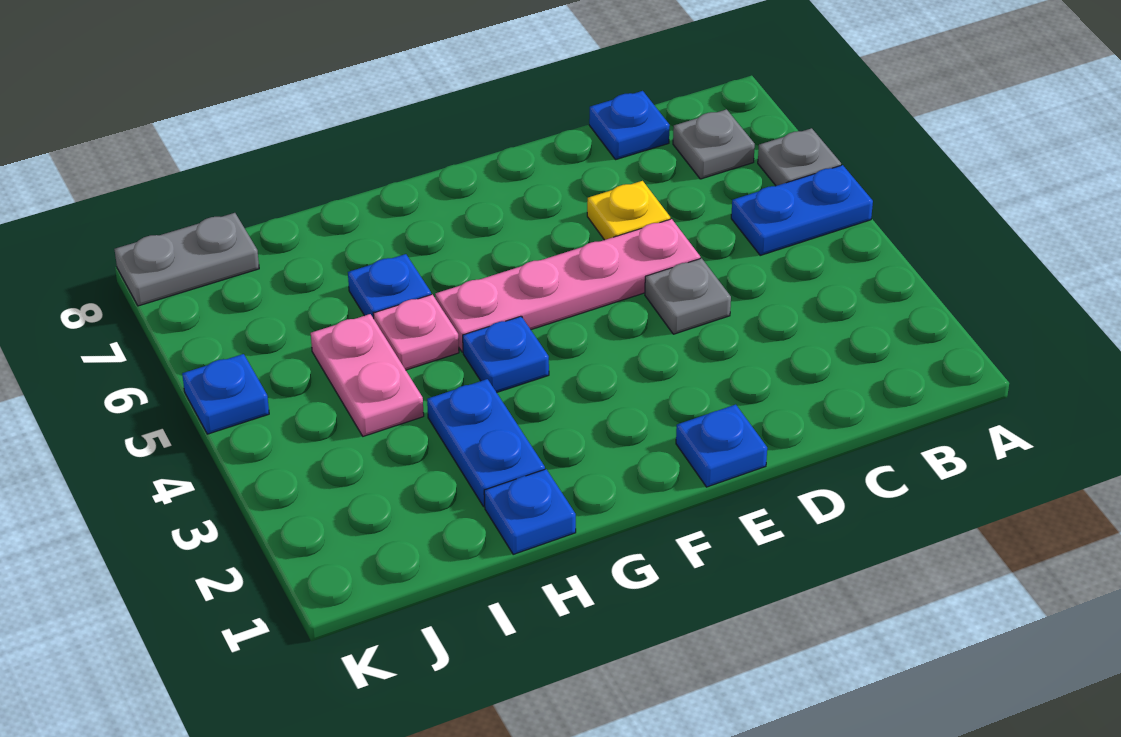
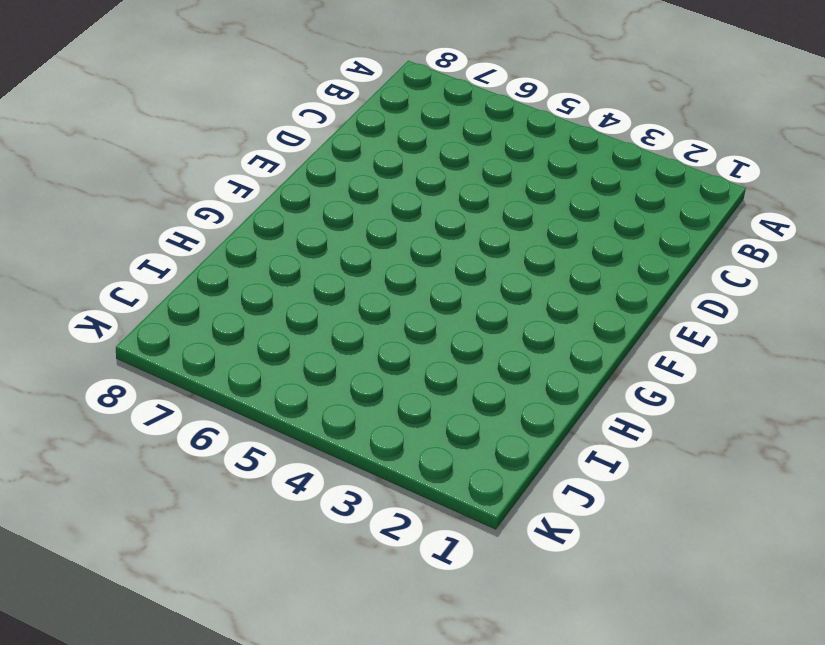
none -> blue plate A5:B5 level 1
none -> grey plate A6 level 1
none -> grey plate B7 level 1

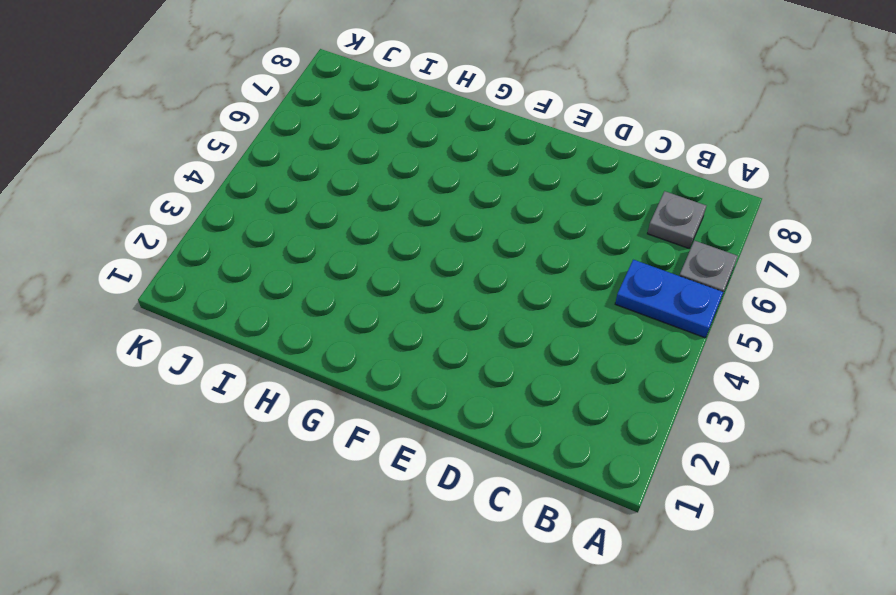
none -> blue plate C8 level 1
none -> grey plate D4 level 1
none -> pink plate D5:G5 level 1

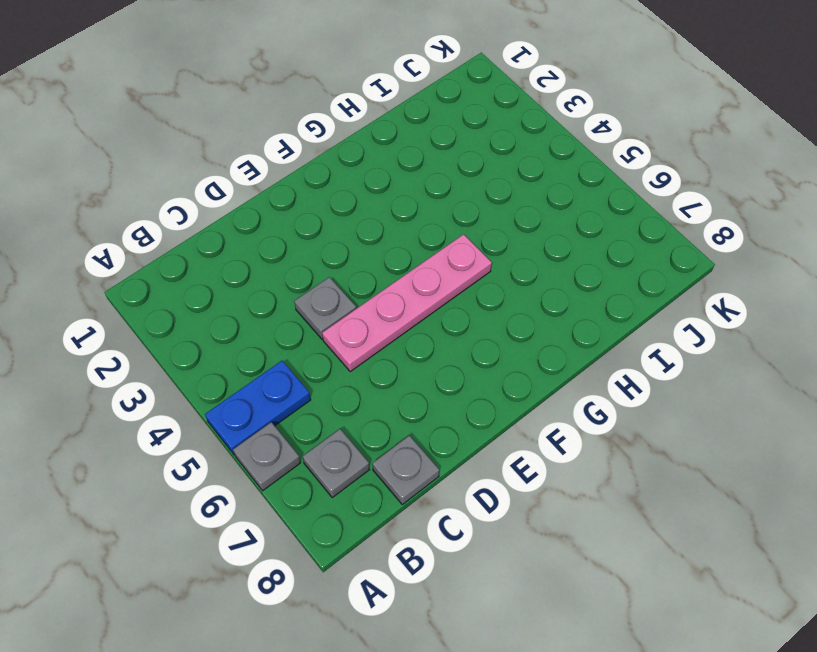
grey plate C8 level 1 -> blue plate C8 level 1
none -> yellow plate D6 level 1
none -> blue plate E1 level 1
none -> blue plate G4 level 1

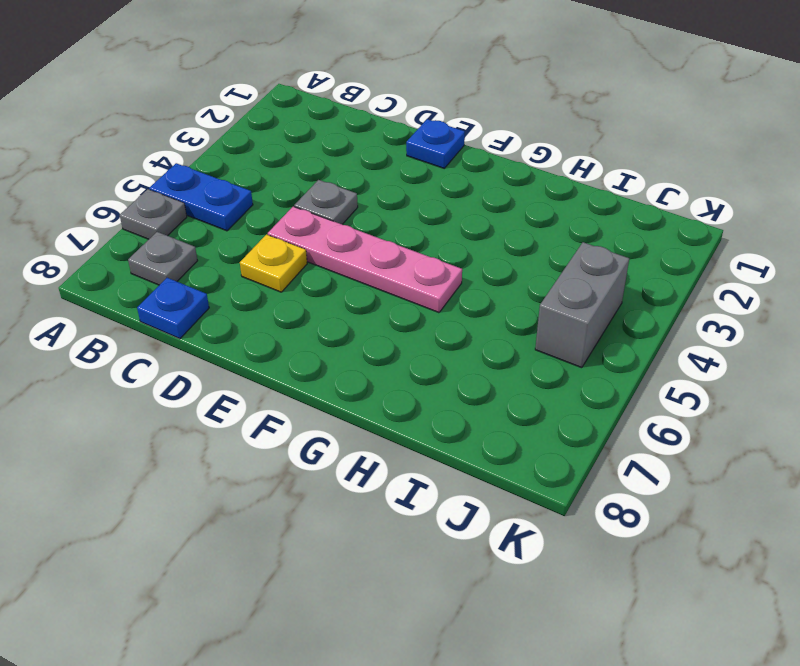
grey brick J4:J5 level 1 -> none
none -> blue plate G4 level 1
none -> blue plate H1 level 1
none -> blue plate H2:H3 level 1

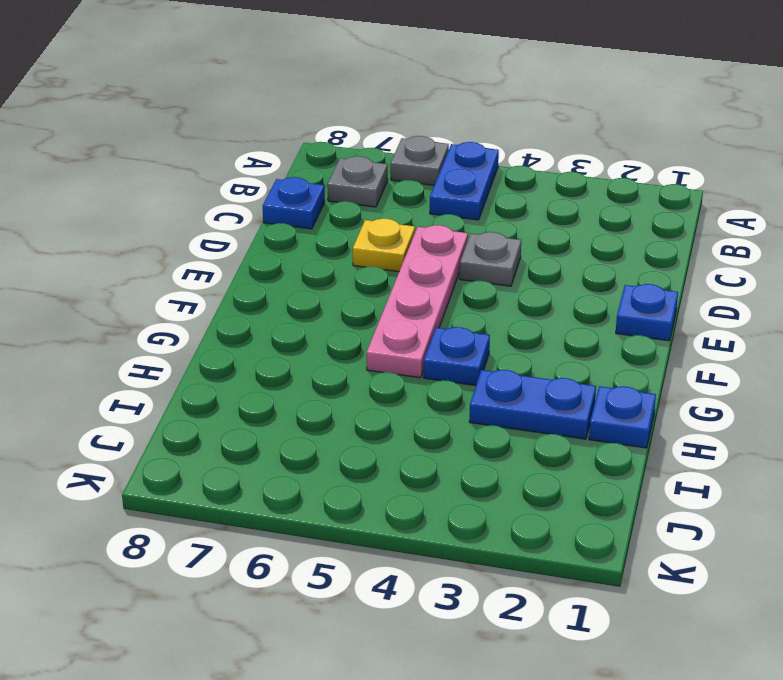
none -> pink plate H5 level 1
none -> blue plate H6 level 1
none -> pink plate I4:I5 level 1

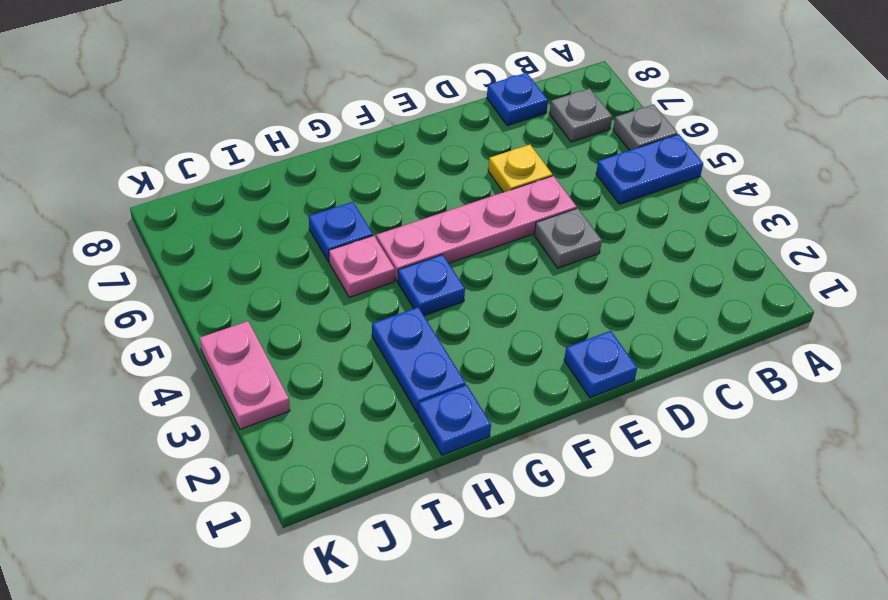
pink plate K3:K4 level 1 -> pink plate I4:I5 level 1
none -> grey plate J8:K8 level 1
none -> blue plate K5 level 1

